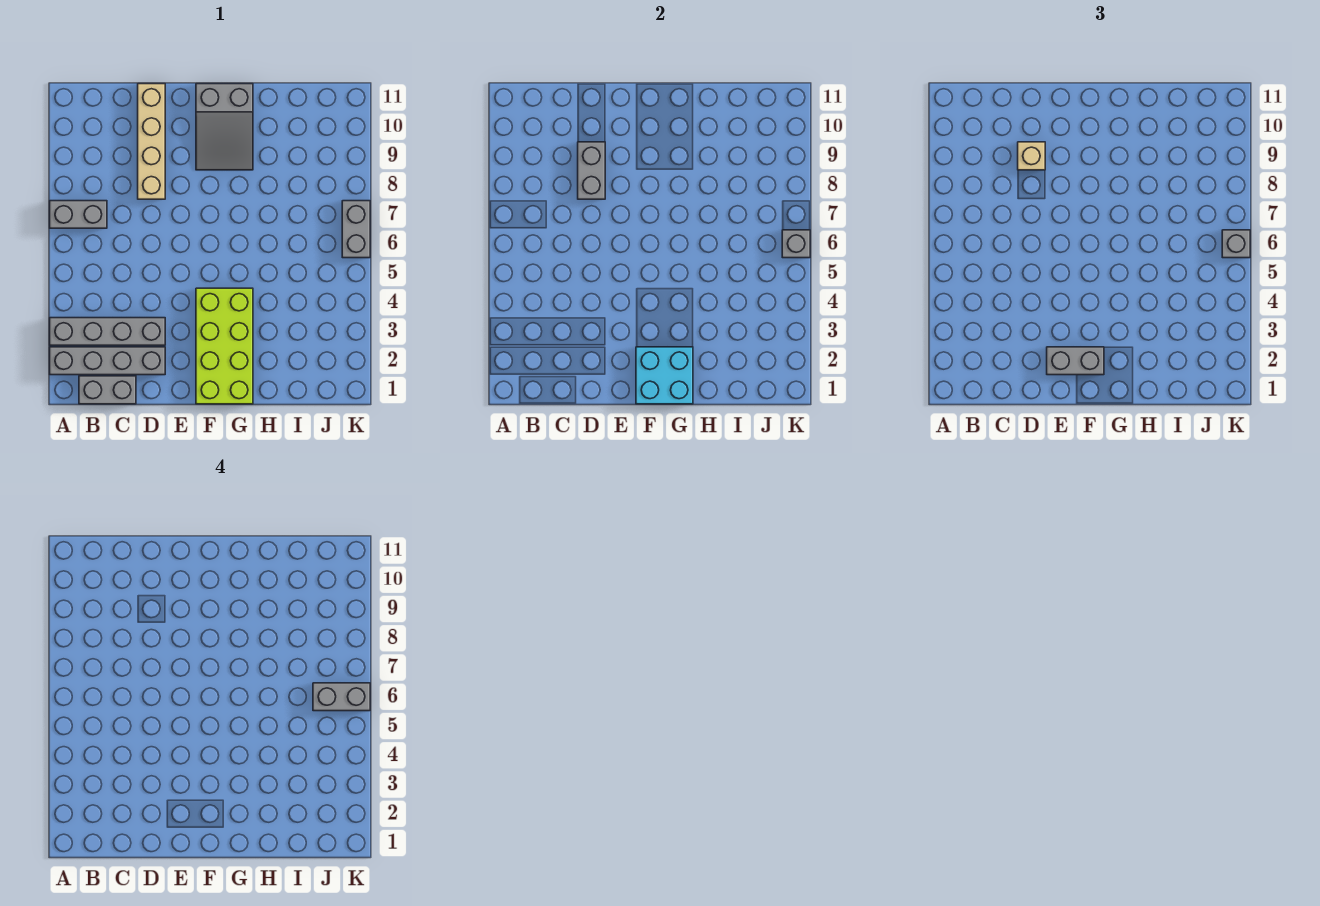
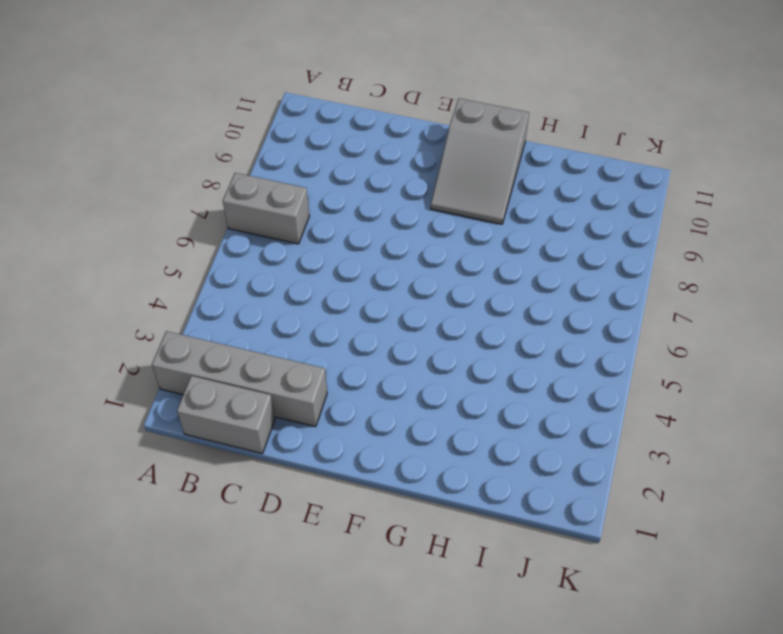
none -> grey brick A3:D3 level 1
none -> tan brick D8:D11 level 1
none -> lime brick F1:G4 level 1

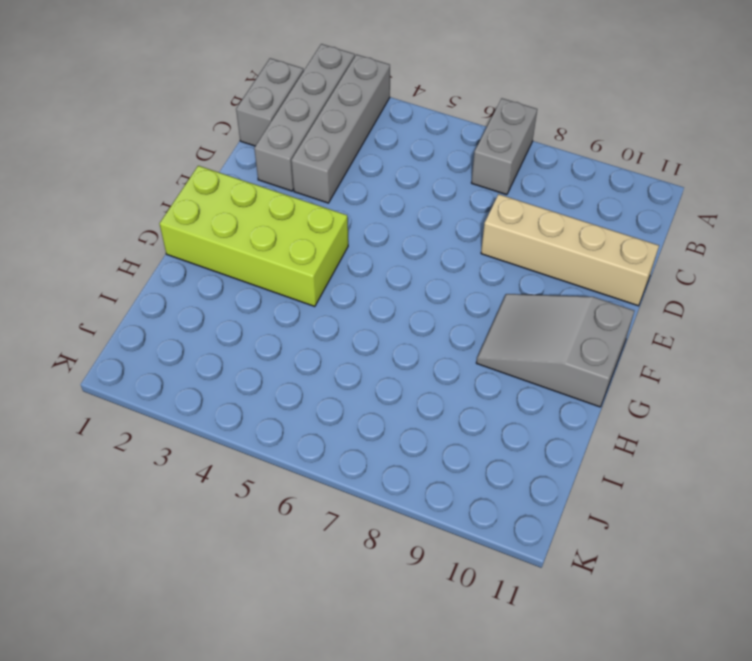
none -> grey brick K6:K7 level 1
none -> grey brick D8:D9 level 2
none -> cyan brick F1:G2 level 2

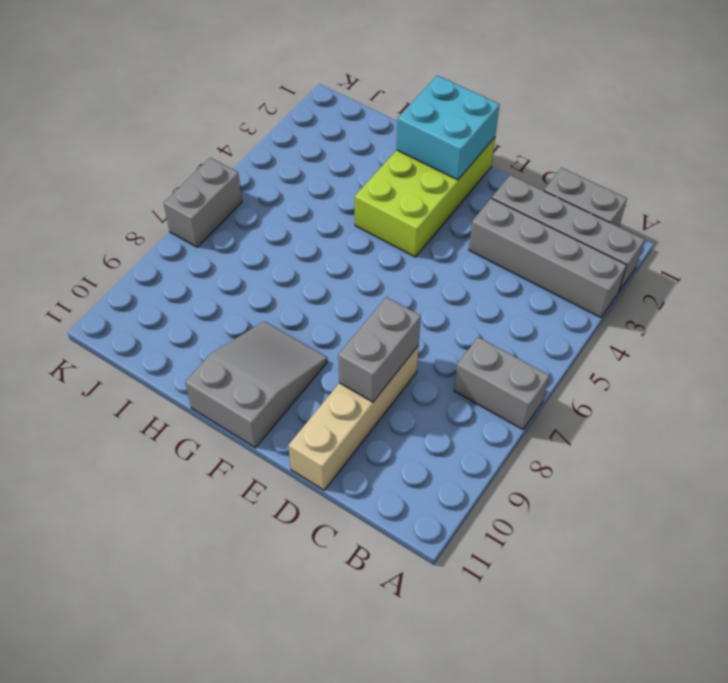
none -> grey brick K6 level 2
none -> tan brick D9 level 3
none -> grey brick E2:F2 level 3

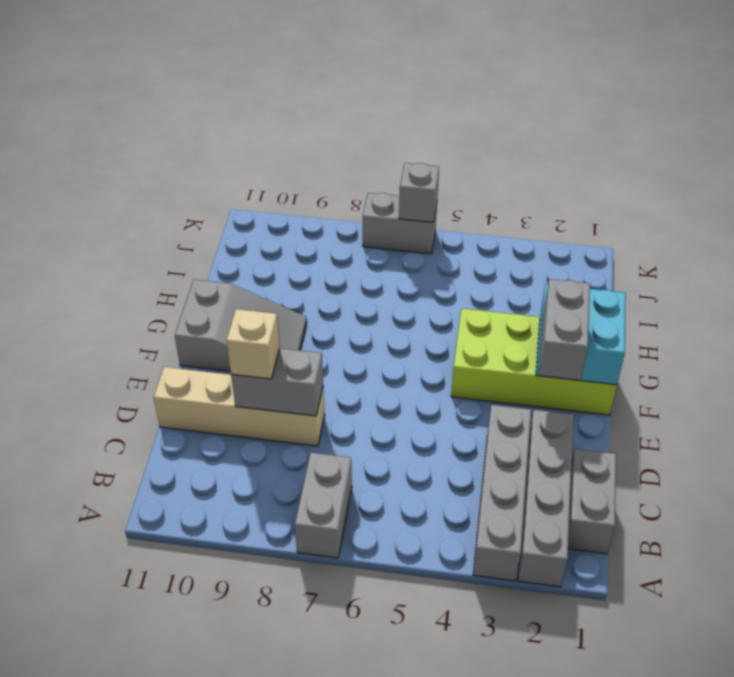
none -> grey brick K6 level 3
none -> grey brick J6:K6 level 4

